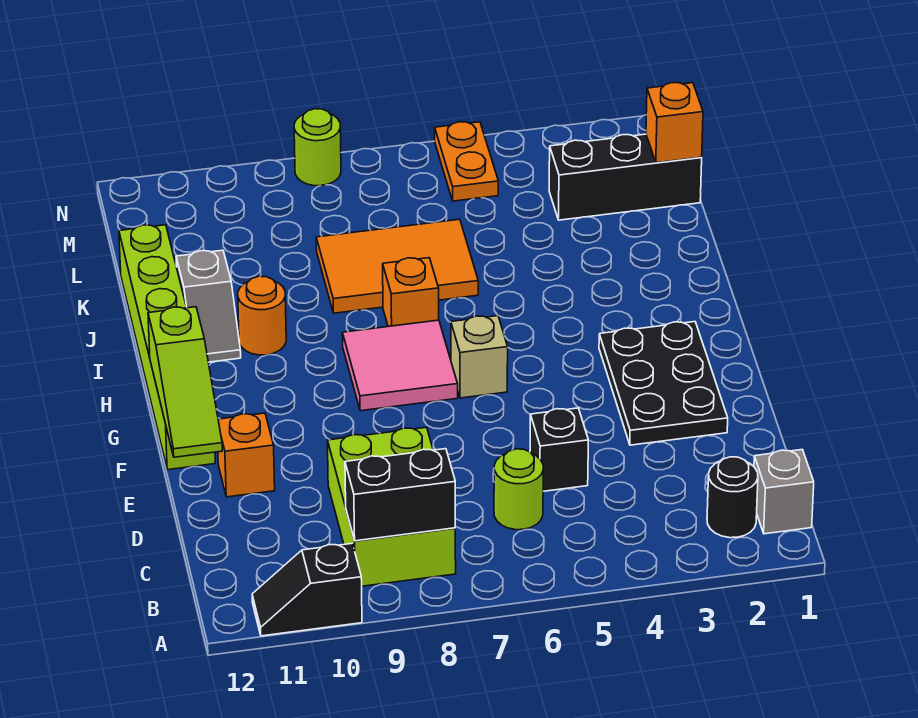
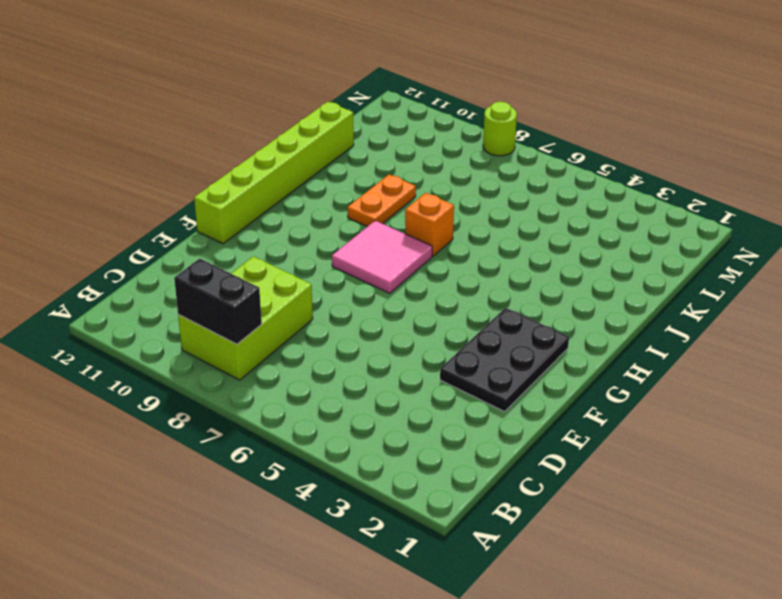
orange plate I9:J9 level 1 -> orange plate M5:N5 level 1
none -> black slope A10:A11 level 1 top 10
none -> grey brick B1 level 1
none -> black round brick B2 level 1

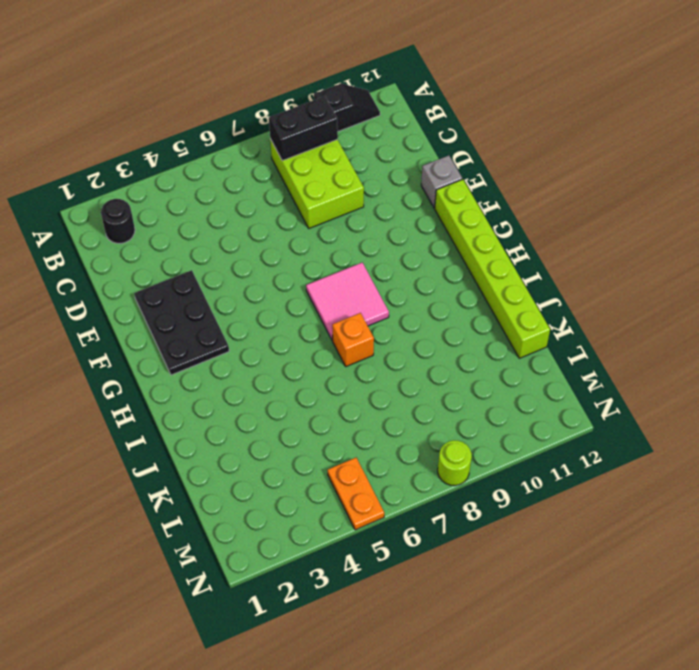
grey brick E12 level 1 -> grey brick B1 level 1
none -> lime round brick C6 level 1
none -> black brick D5 level 1
none -> orange brick E11 level 1

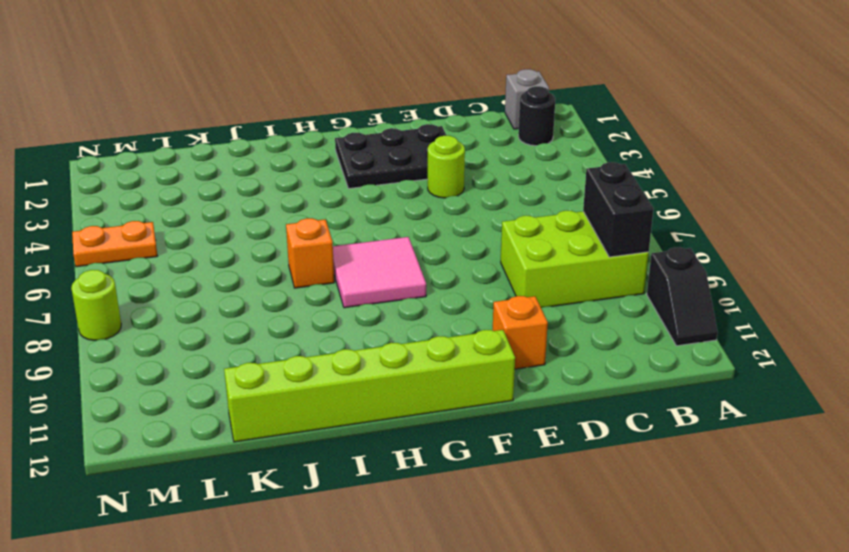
lime round brick E4 level 1 -> lime round brick C6 level 1
none -> black brick D5 level 1
none -> tan brick G6 level 1
none -> orange round brick I10 level 1

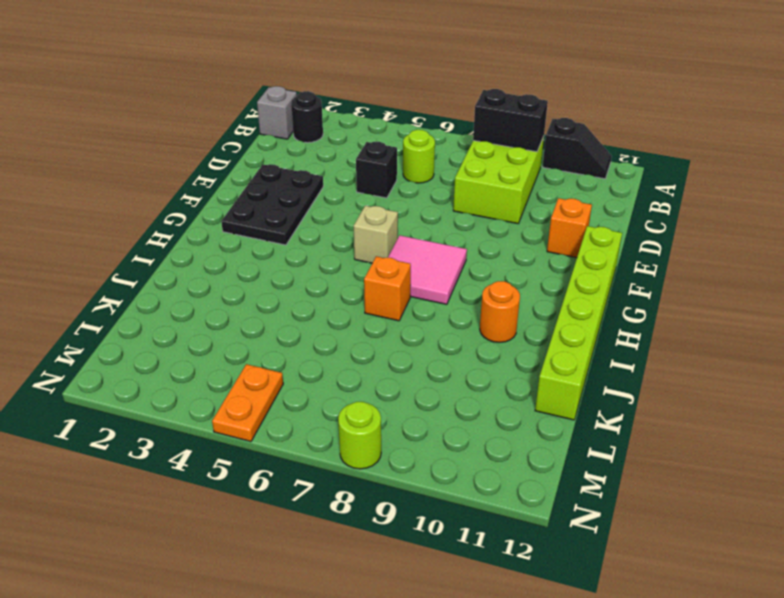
none -> grey slope I11:J11 level 1 top J
none -> orange tile J6:K8 level 1
none -> black brick L1:L3 level 1

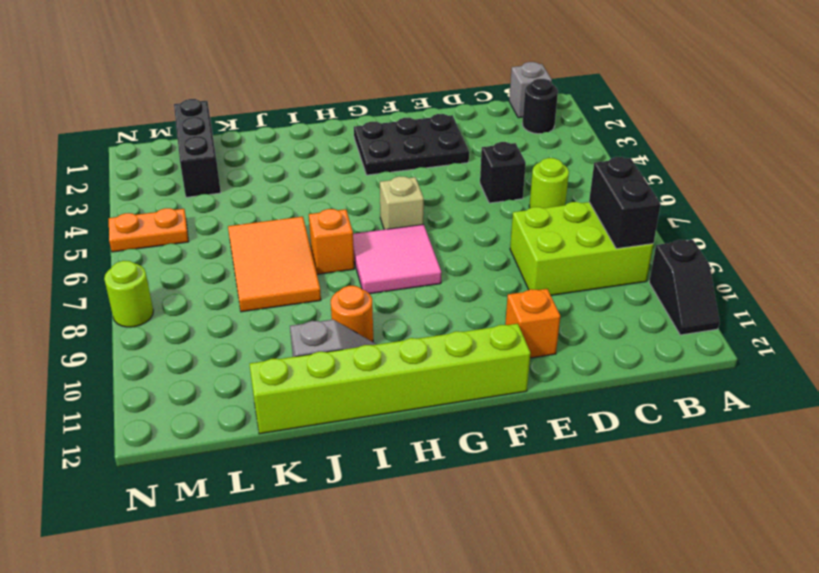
none -> lime slope E12:G12 level 2 top G
none -> orange brick L1 level 2

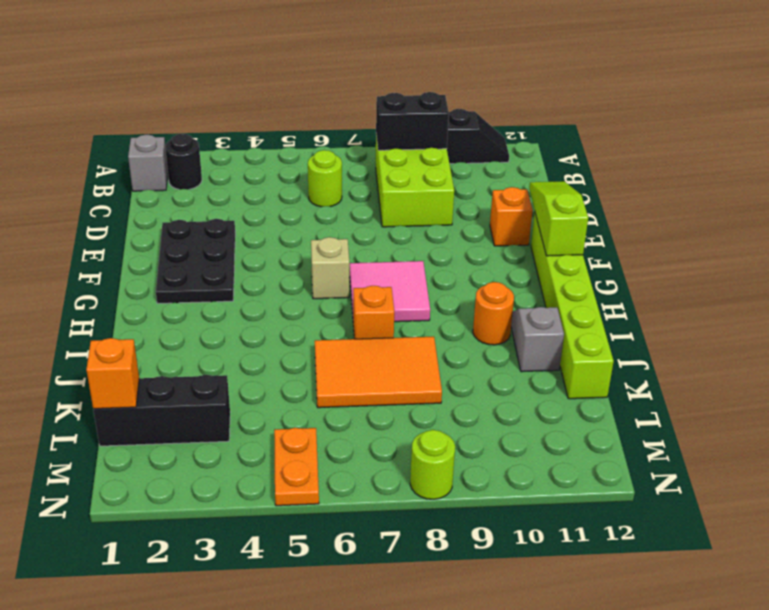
none -> black brick D5 level 1

